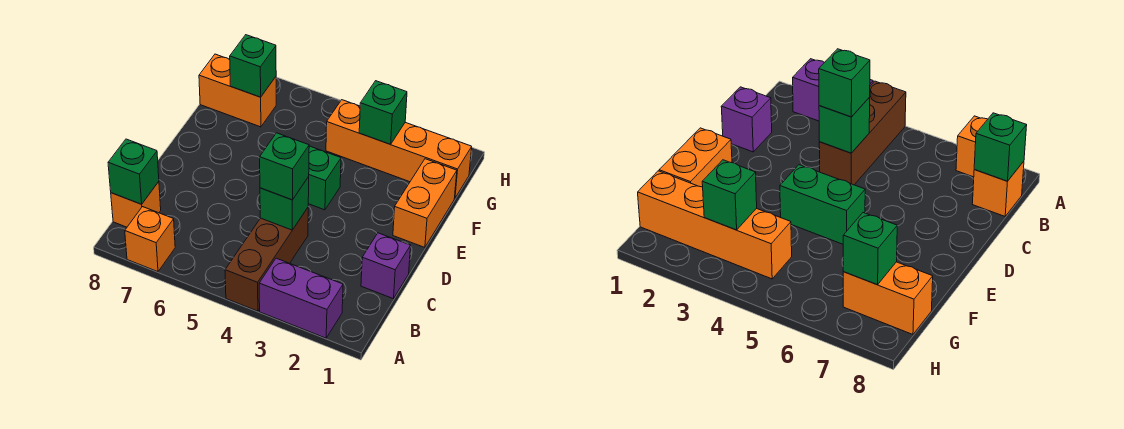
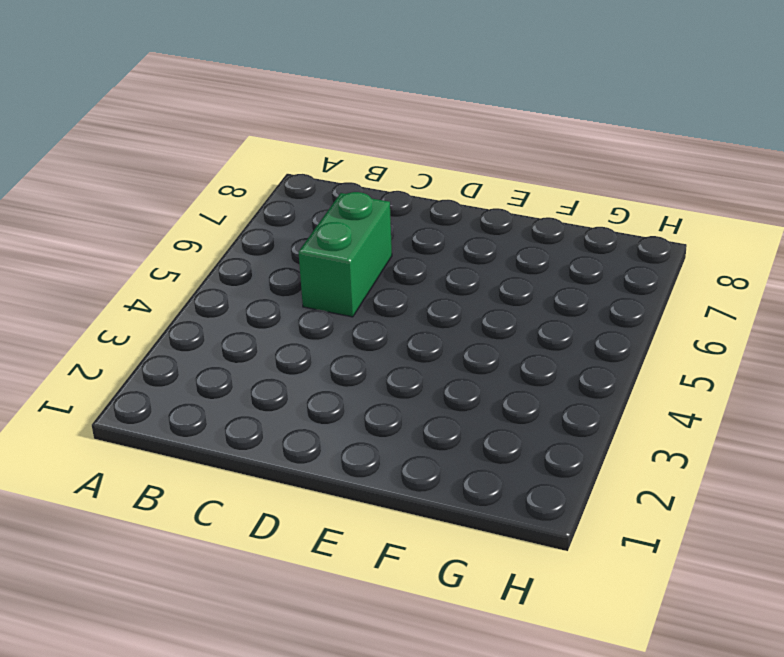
green brick C5:C6 level 1 -> green brick E4:E5 level 1
none -> purple brick A2:A3 level 1
none -> brown brick A4:C4 level 1
none -> orange brick A7 level 1

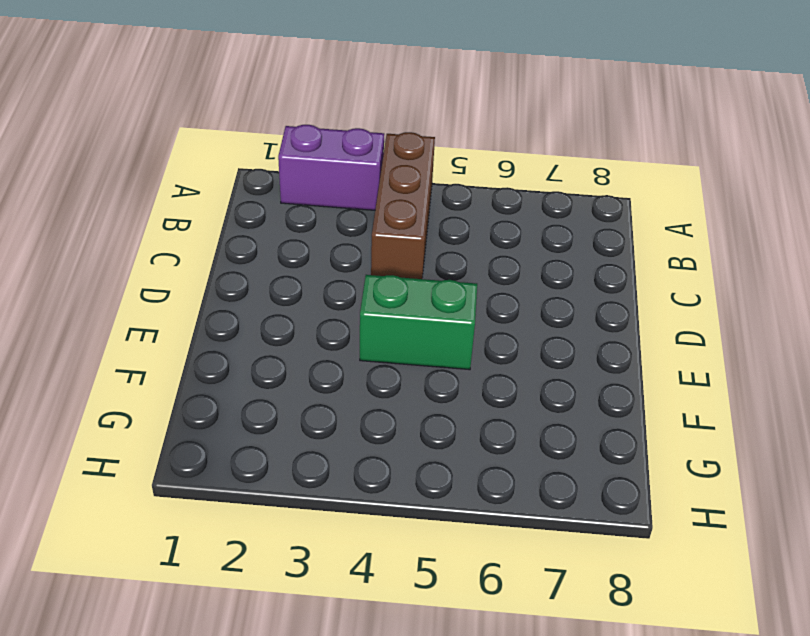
none -> orange brick A7 level 1
none -> orange brick B8 level 1
none -> purple brick C1 level 1

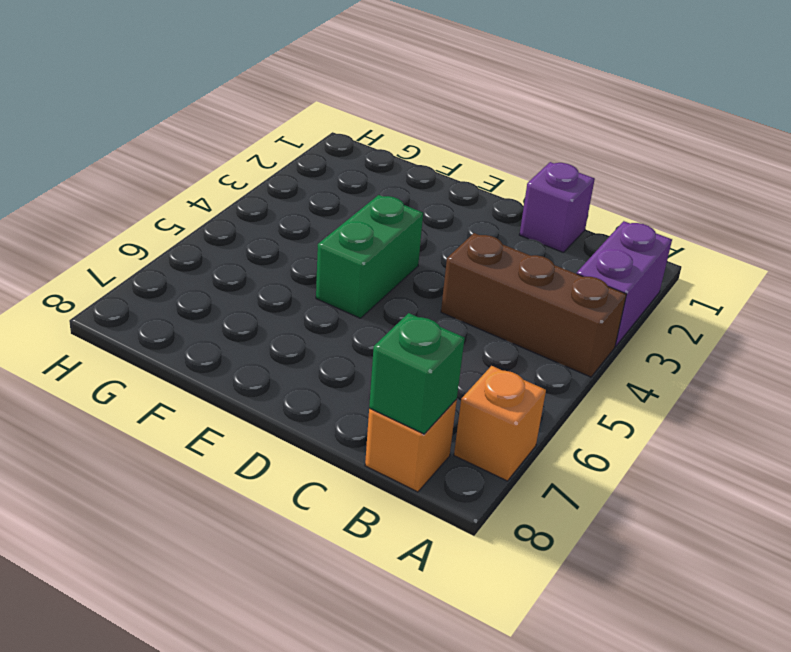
none -> orange brick E1:F1 level 1
none -> orange brick G1:G4 level 1
none -> orange brick G7:G8 level 1

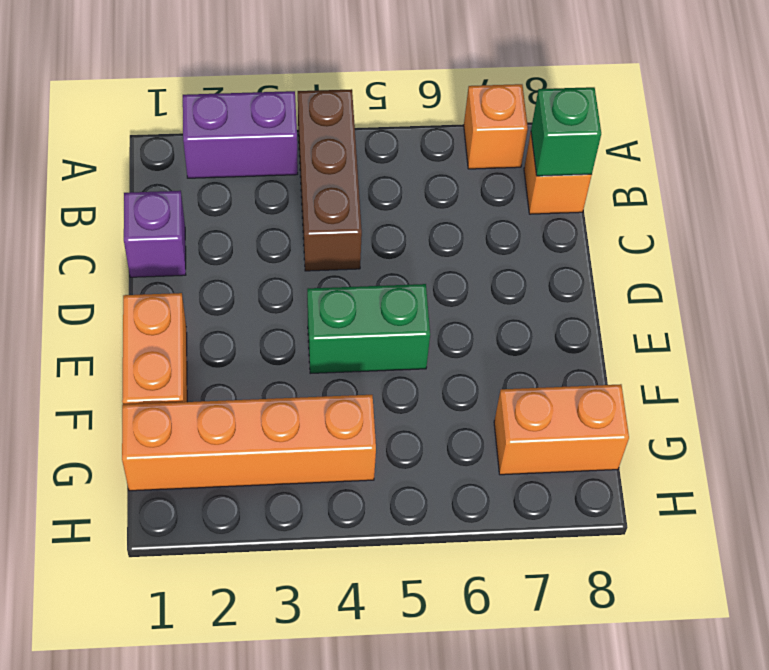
none -> green brick C4 level 2
none -> green brick G3 level 2
none -> green brick G7 level 2

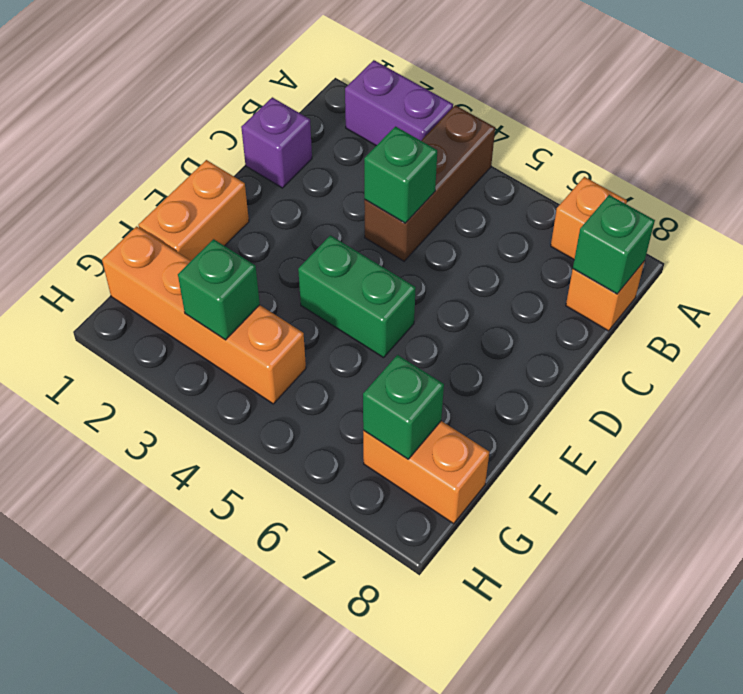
none -> green brick C4 level 3

